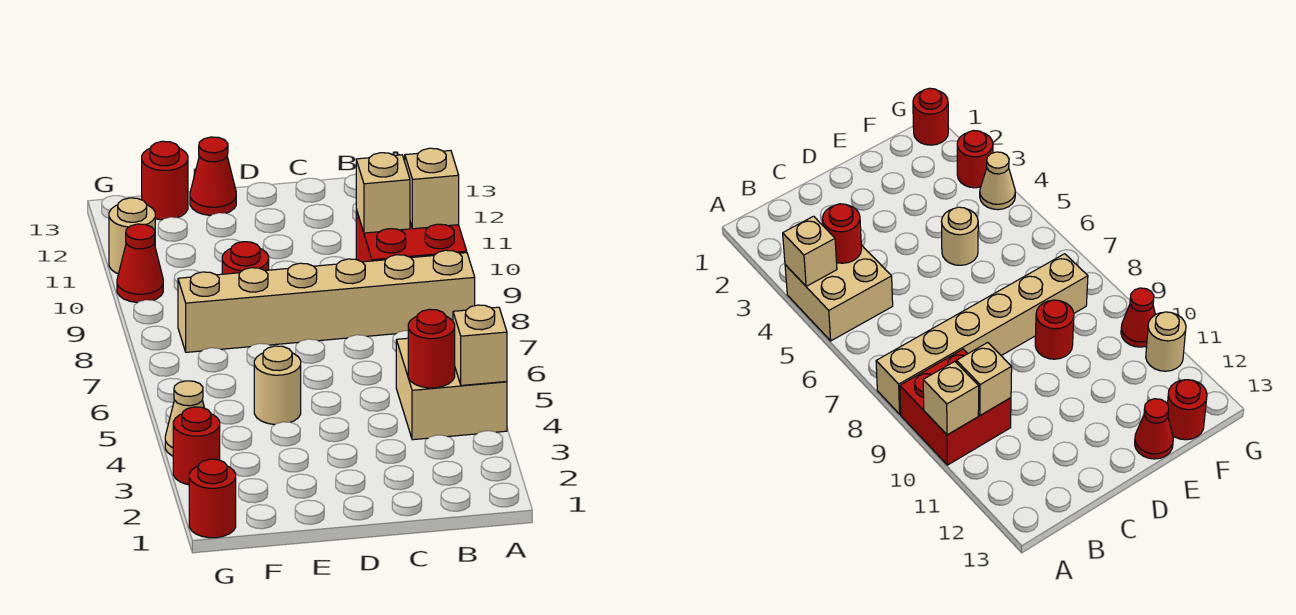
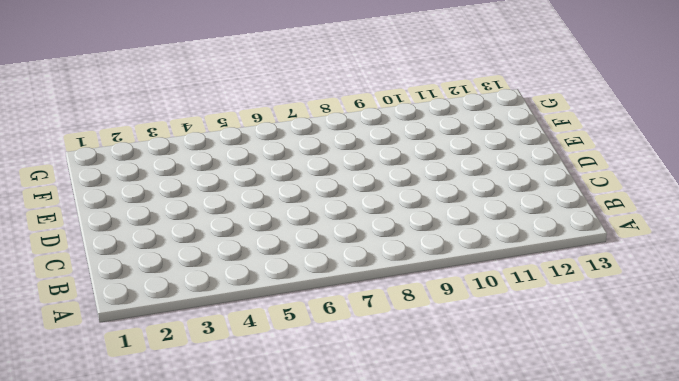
none -> tan brick A4:B5 level 1
none -> tan brick A8:F8 level 1
none -> red brick A9:B10 level 1

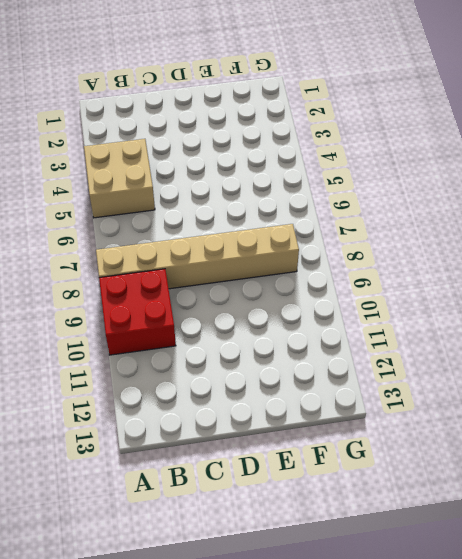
none -> tan round brick E5 level 1
none -> red round brick E9 level 1
none -> red cone E13 level 1

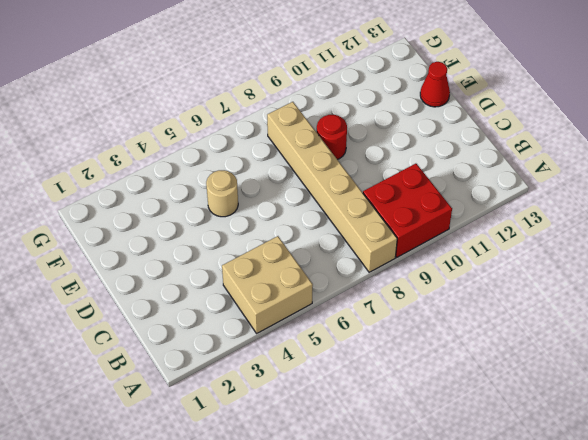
none -> red round brick F13 level 1
none -> red round brick G1 level 1
none -> red round brick G3 level 1

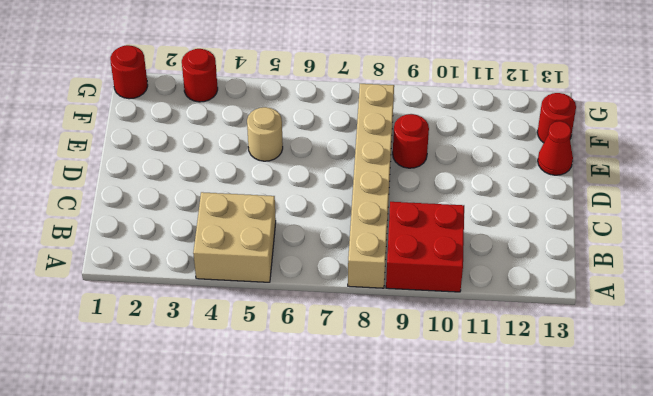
none -> tan cone G4 level 1
none -> red cone G10 level 1
none -> tan round brick G11 level 1

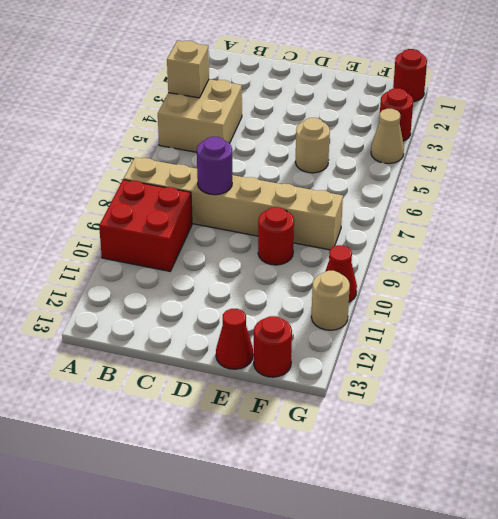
purple round brick C8 level 2 -> none
none -> tan brick A10 level 2
none -> red round brick B4 level 2
none -> tan brick B10 level 2

